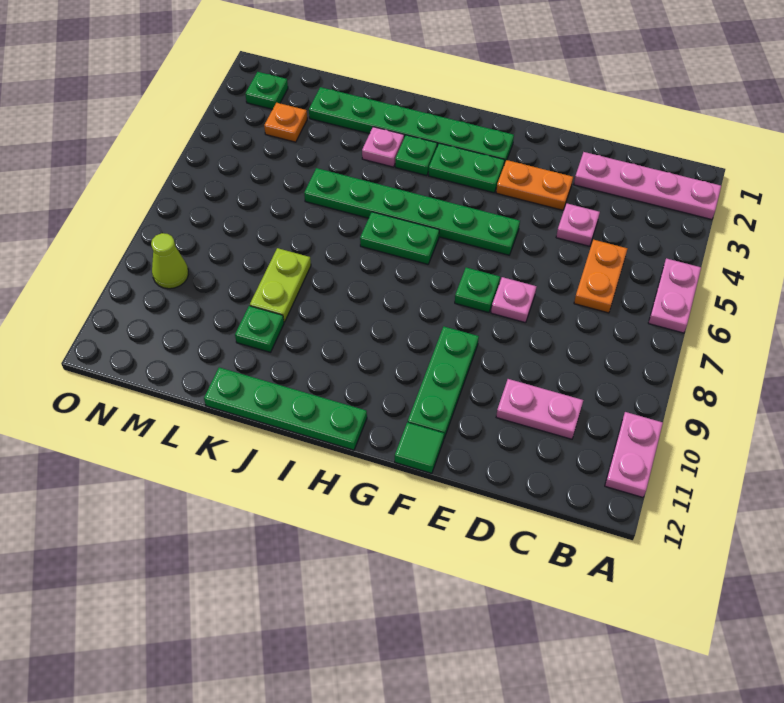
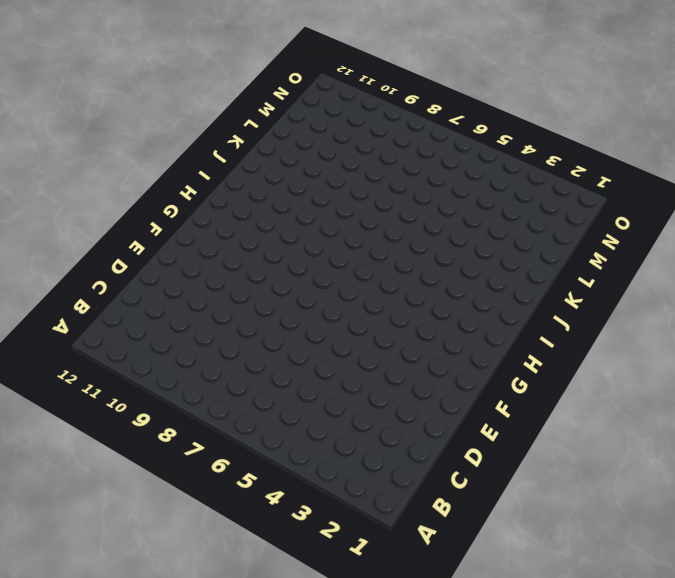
none -> pink plate A2:D2 level 1
none -> pink plate A5:A6 level 1
none -> pink plate A10:A11 level 1

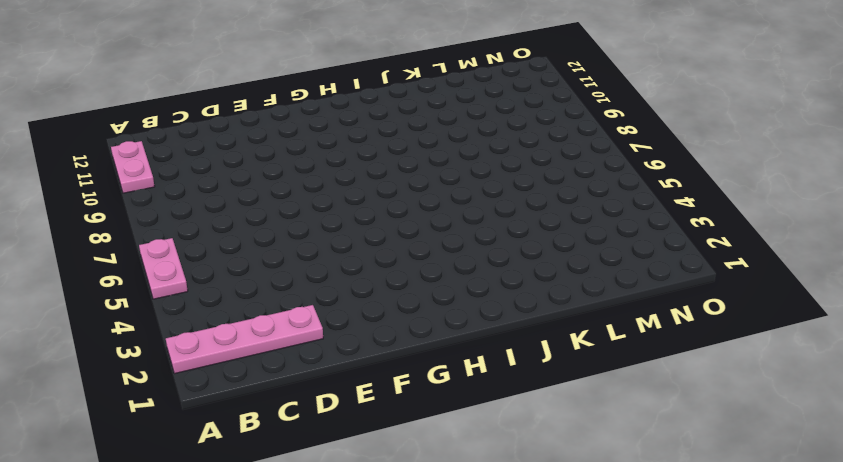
none -> orange plate C5:C6 level 1
none -> pink plate C10:D10 level 1
none -> pink plate D4 level 1

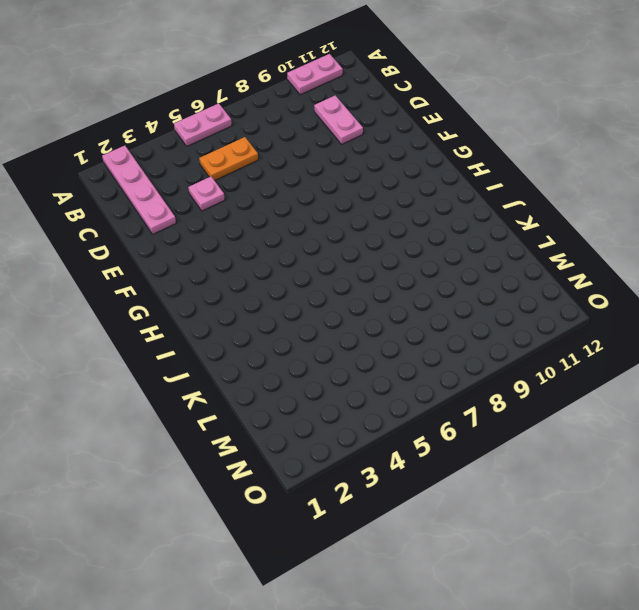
none -> orange plate E3:F3 level 1
none -> pink plate E7 level 1
none -> green plate F5:K5 level 1

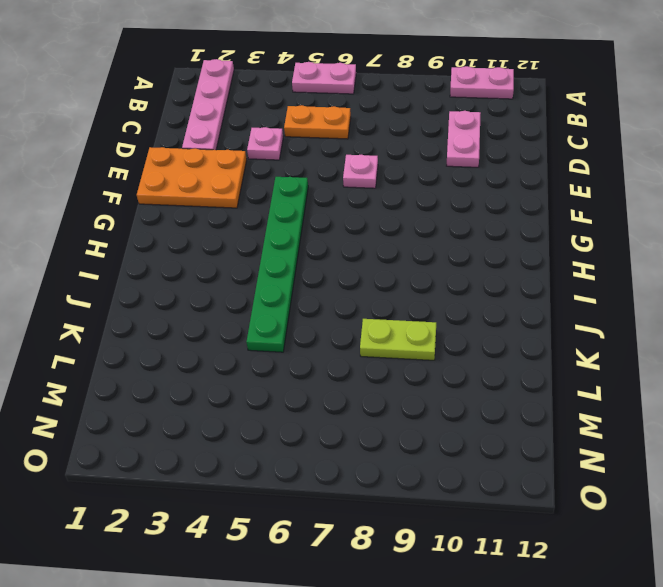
orange plate E1:F3 level 1 -> orange plate E3:F3 level 1
none -> green plate F7 level 1
none -> green plate F9:F11 level 1
none -> green tile F12 level 1

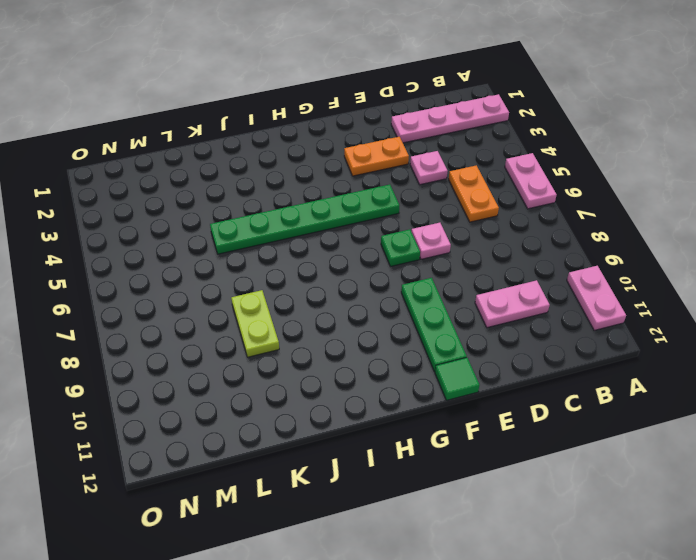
none -> green plate G2:L2 level 1
none -> green plate G3:H3 level 1
none -> green plate H6:I6 level 1

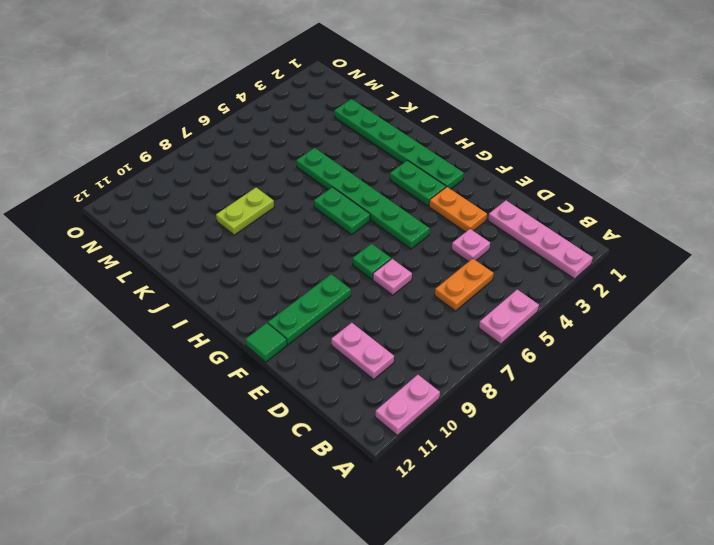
none -> green plate H12:K12 level 1
none -> green plate I3 level 1
none -> pink plate J3 level 1

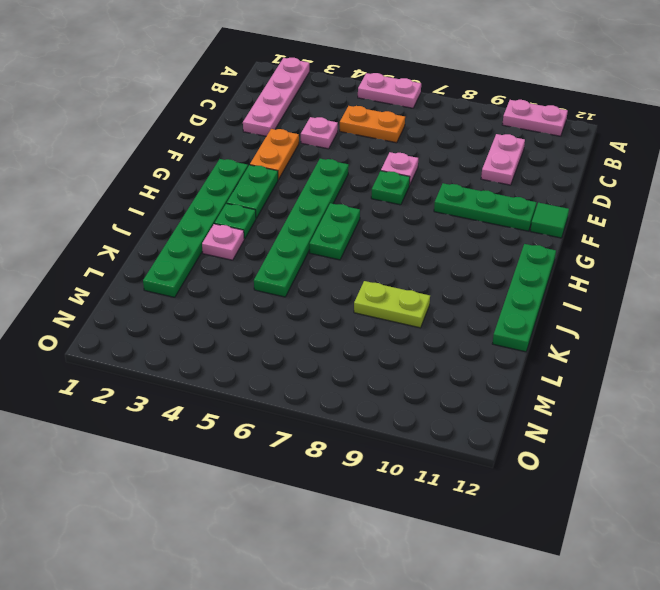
none -> green plate K10 level 1
none -> orange plate M3 level 1
none -> green plate N2 level 1

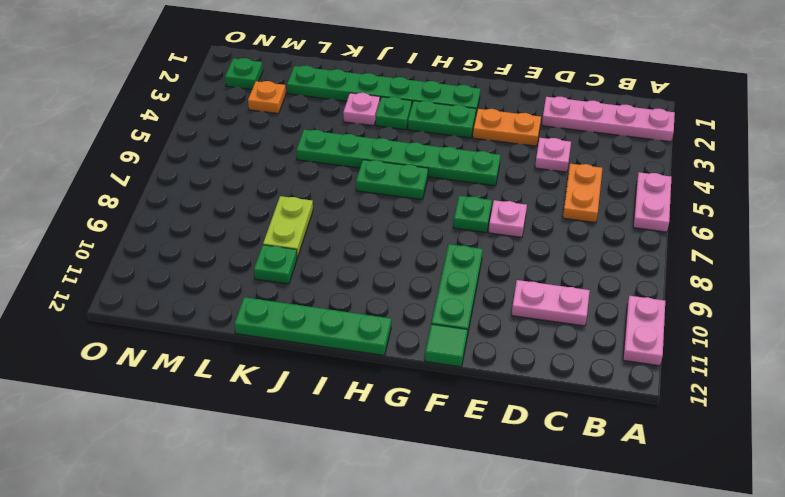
none -> lime cone N9 level 1

